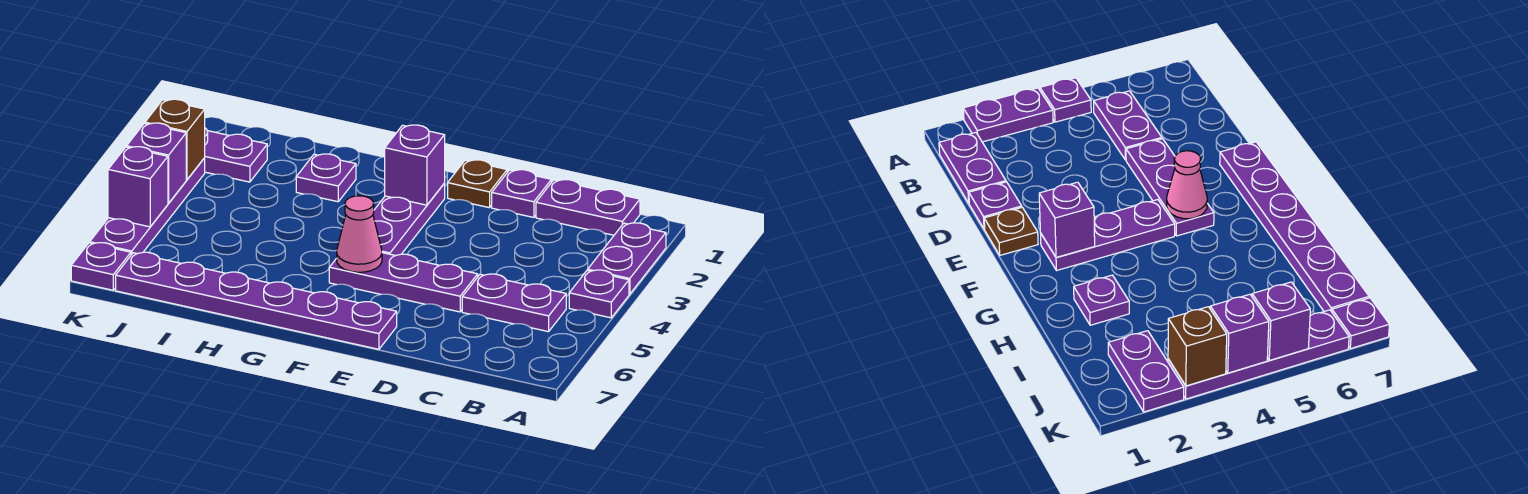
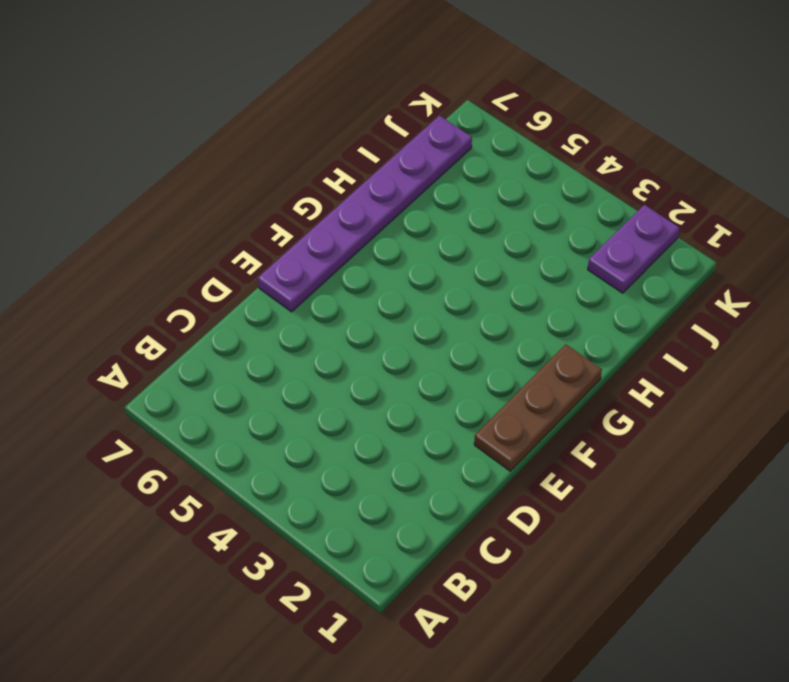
brown plate E1:G1 level 1 -> brown plate E1 level 1
none -> purple plate A2:A3 level 1
none -> purple plate A4 level 1
none -> purple plate B1:C1 level 1

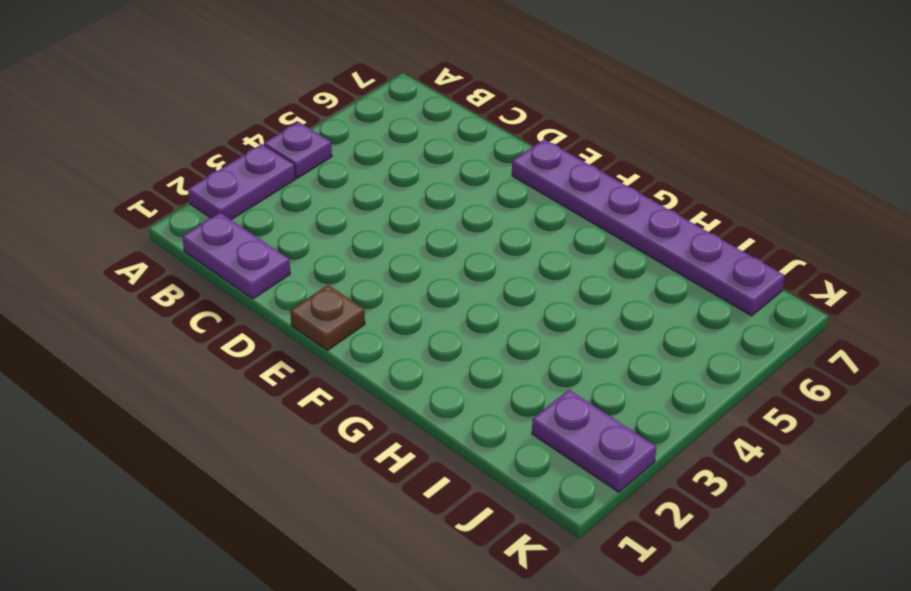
none -> purple plate B5:C5 level 1
none -> purple plate D1 level 1
none -> purple plate D5:F5 level 1

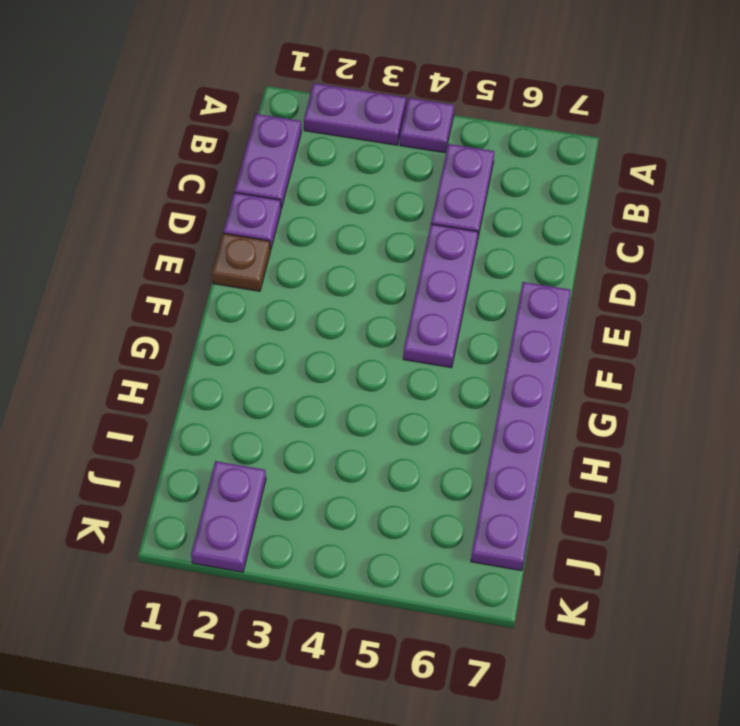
none -> purple plate F2:F4 level 1
none -> purple plate H2 level 1
none -> purple plate K3:K6 level 1

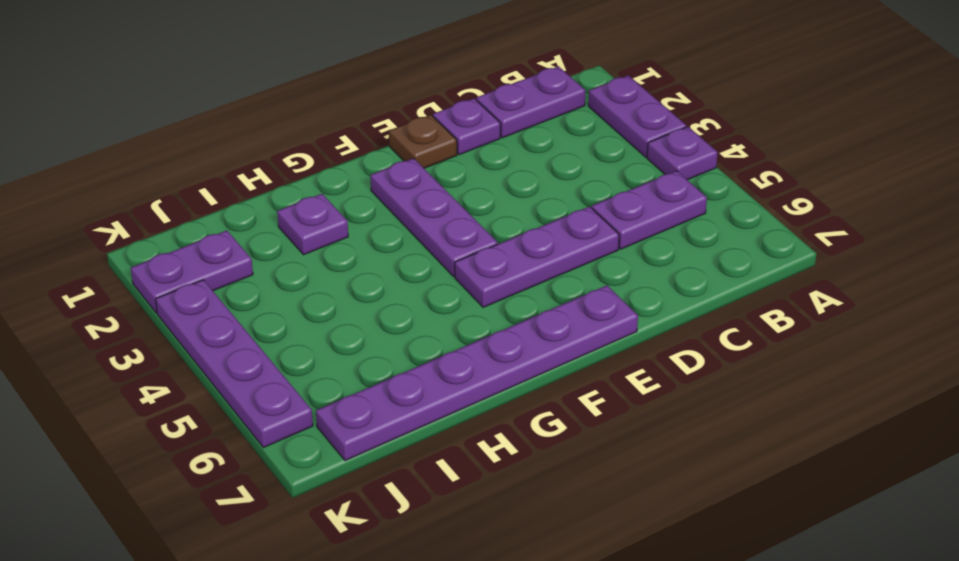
none -> purple plate K7 level 1
none -> purple brick F2 level 2
none -> pink cone F5 level 2

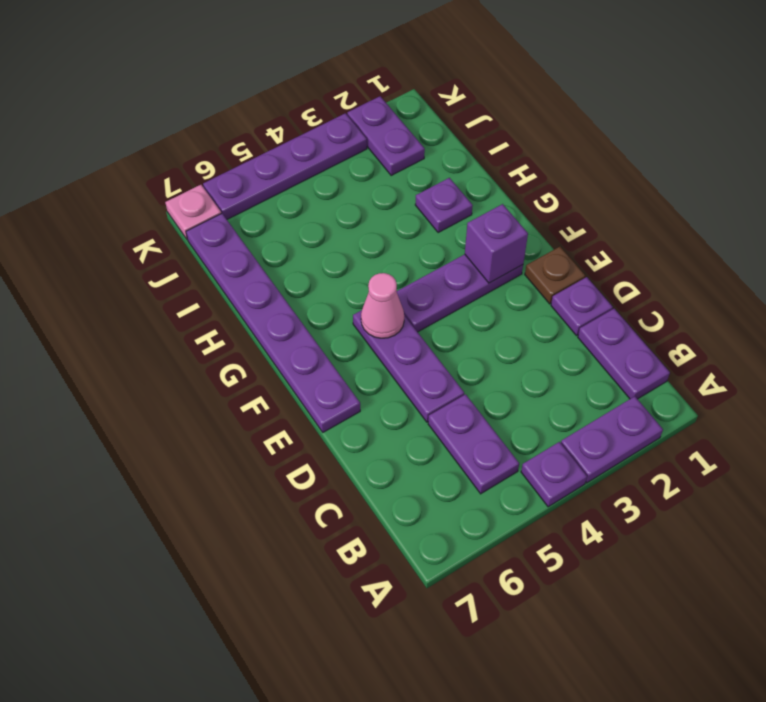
pink plate K7 level 1 -> purple plate K7 level 1
none -> brown brick K3 level 2
none -> purple brick K4 level 2
none -> purple brick K5 level 2

